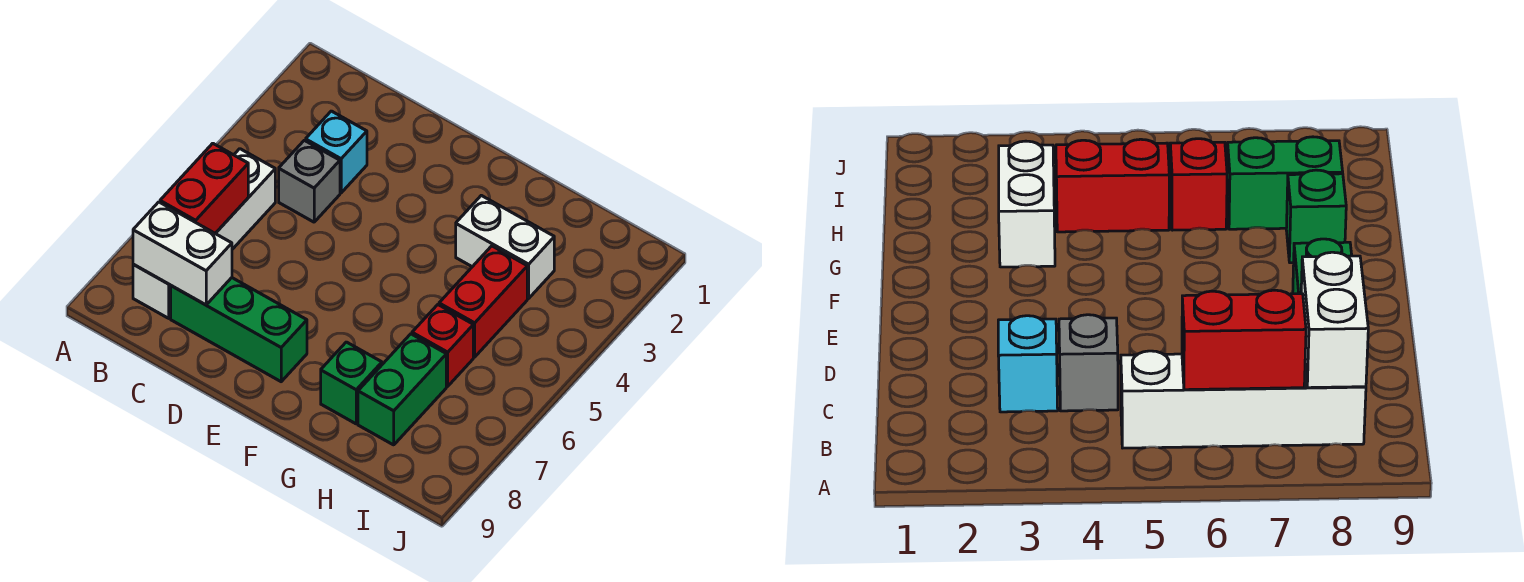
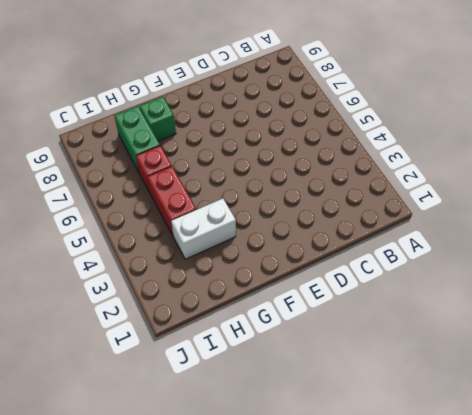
none -> white brick B5:B8 level 1
none -> cyan brick C3 level 1

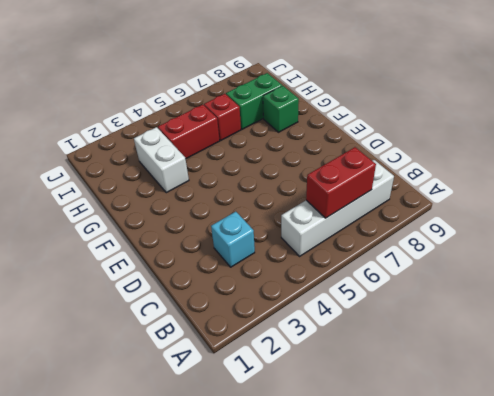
none -> grey brick C4 level 1
none -> green brick C8:E8 level 1

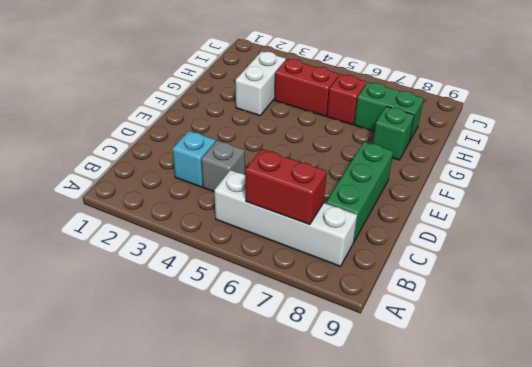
none -> white brick B8:C8 level 2

